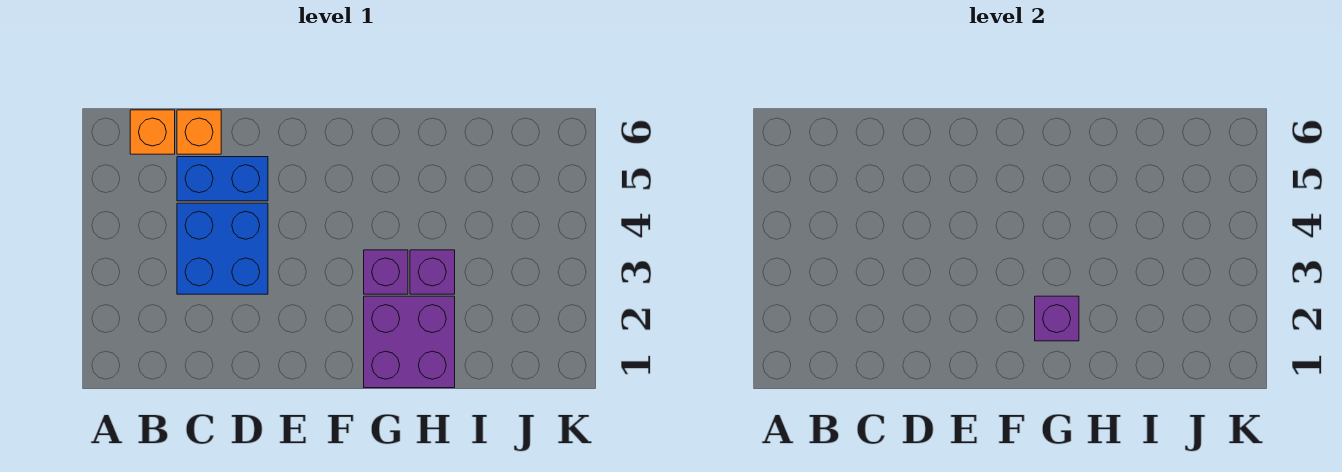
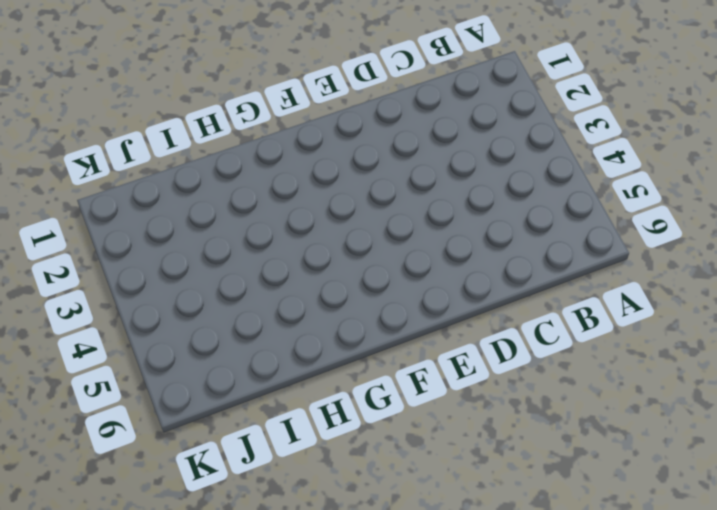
none -> orange brick B6 level 1
none -> blue brick C3:D4 level 1

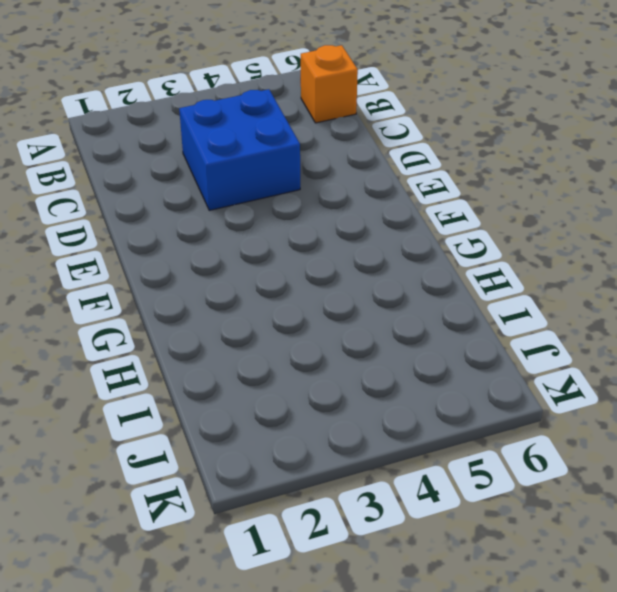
none -> blue brick C5:D5 level 1
none -> orange brick C6 level 1

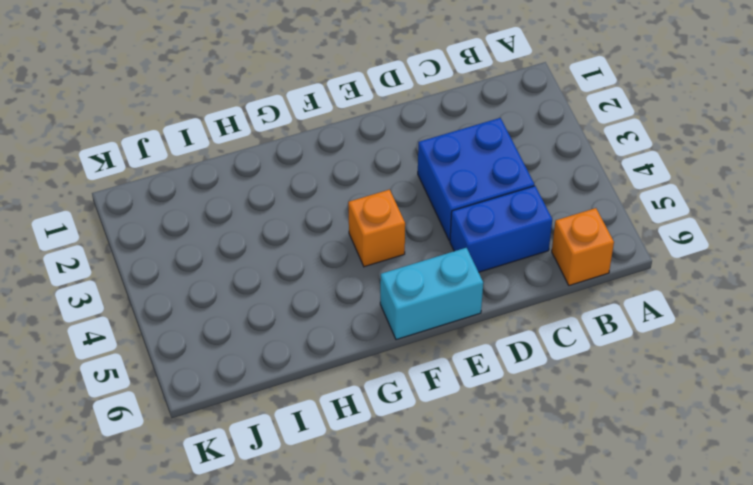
cyan brick E6:F6 level 1 -> none
orange brick F4 level 1 -> orange brick C6 level 1
none -> purple brick G1:H2 level 1
none -> purple brick G3 level 1

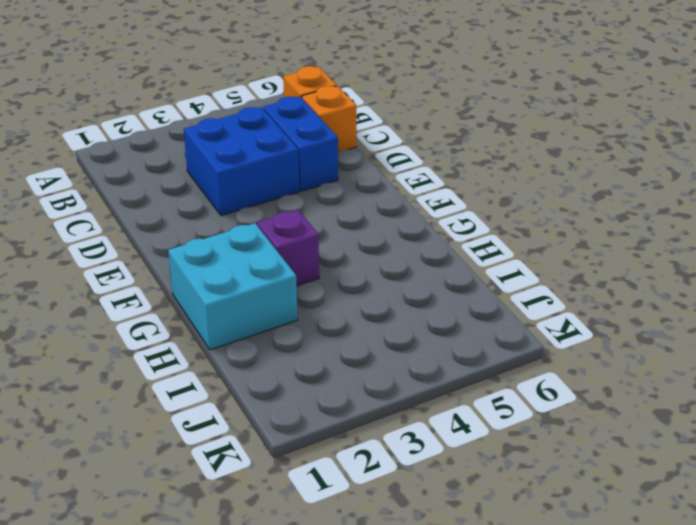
cyan brick G1:H2 level 1 -> purple brick G1:H2 level 1
none -> purple brick H3 level 1
none -> purple brick G2 level 2

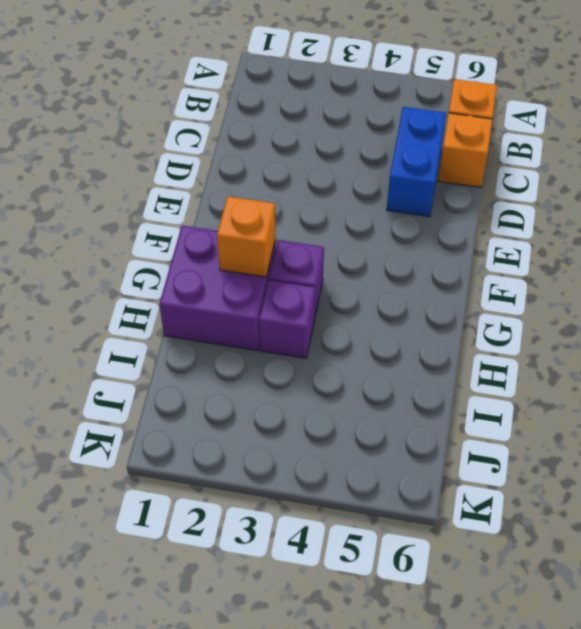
orange brick G2 level 2 -> purple brick G2 level 2
none -> blue brick C3:D4 level 1

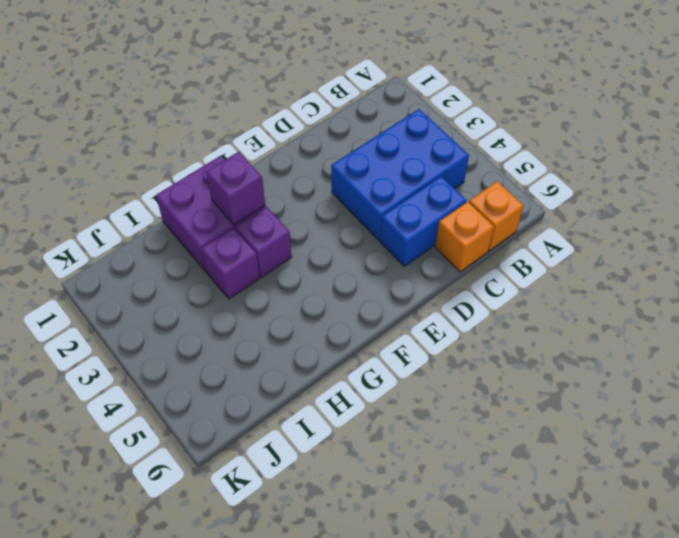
blue brick B3:D4 level 1 -> blue brick C3:D4 level 1

